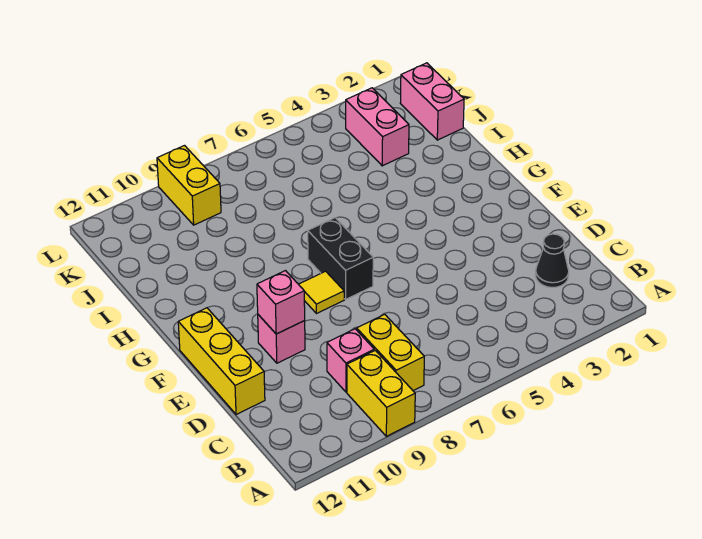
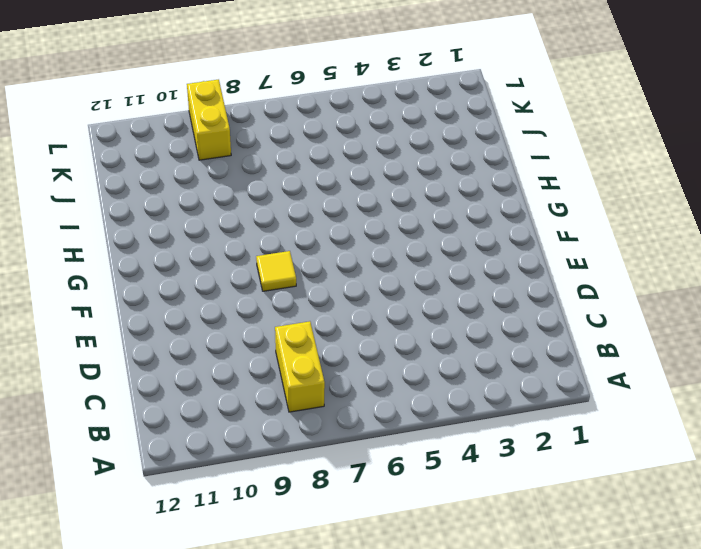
none -> yellow brick A9:B9 level 1
none -> black cone C2 level 1
none -> pink brick C9 level 1

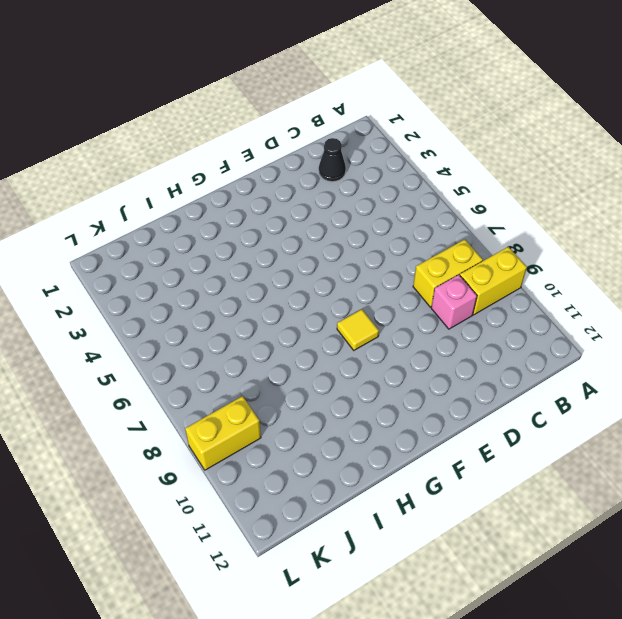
none -> yellow brick D12:F12 level 1
none -> pink brick E10 level 1
none -> black brick F7:G7 level 1

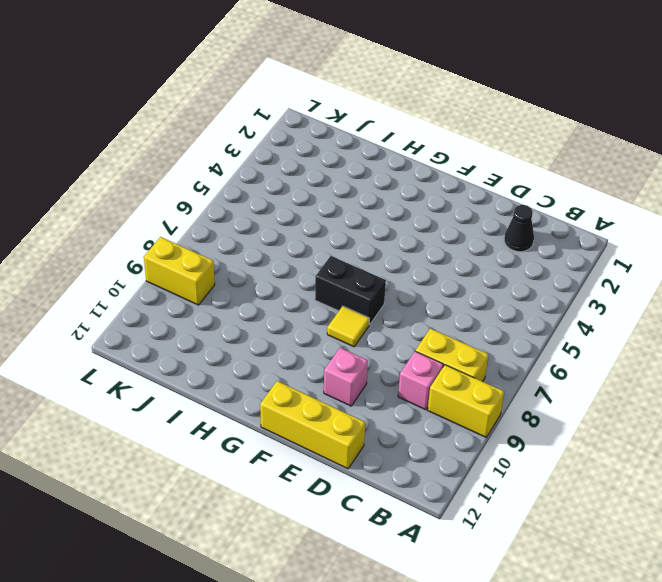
none -> pink brick J1:K1 level 1
none -> pink brick J3:K3 level 1
none -> pink brick E10 level 2

